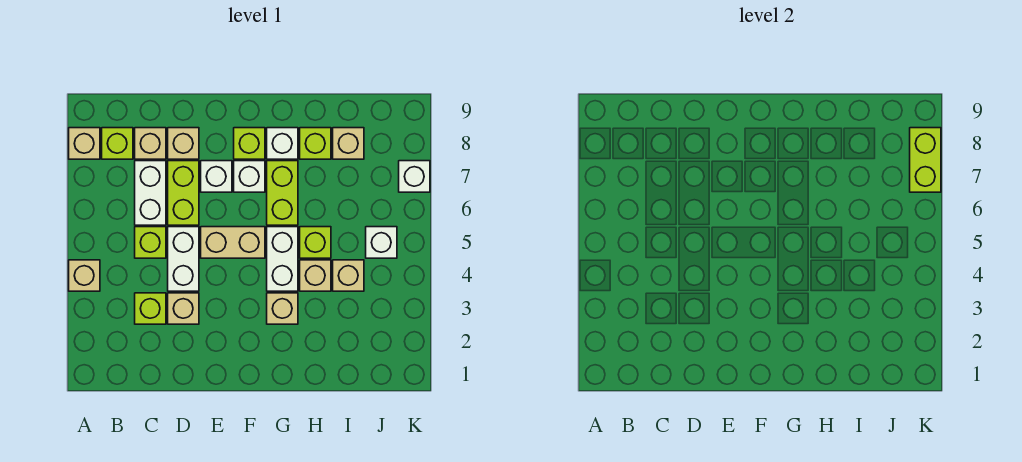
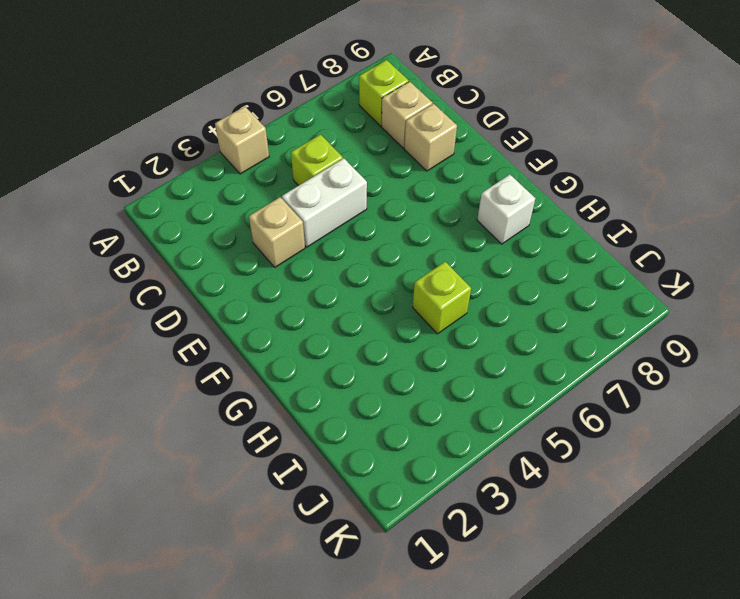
none -> tan brick A8 level 1
none -> lime brick C3 level 1
none -> white brick C6:C7 level 1

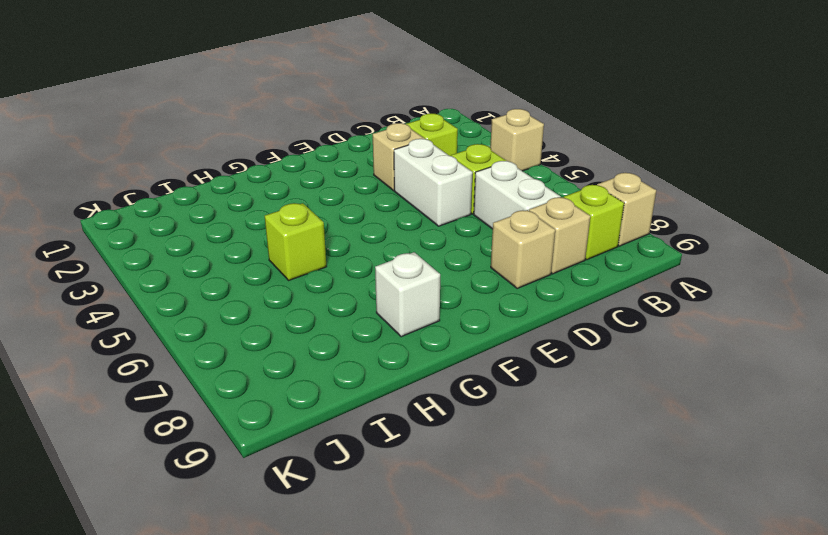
none -> lime brick D6:D7 level 1
none -> tan brick E5:F5 level 1
none -> white brick E7 level 1

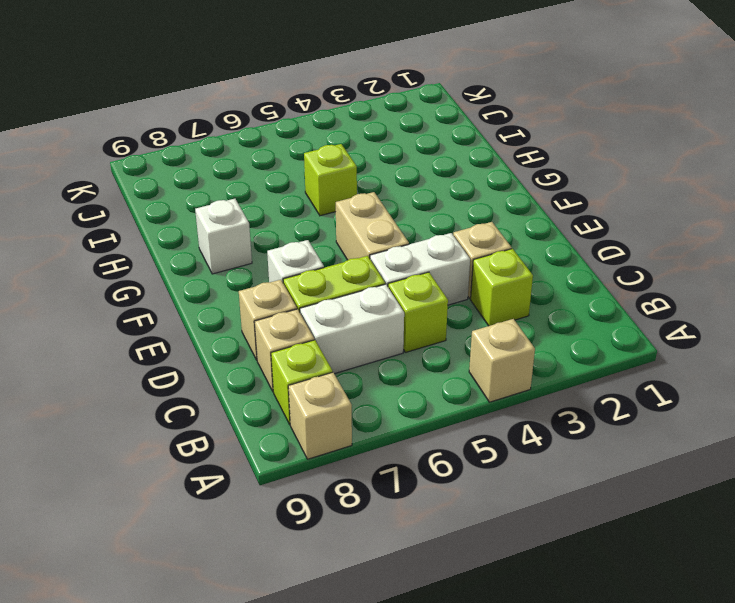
none -> white brick F7 level 1
none -> lime brick F8 level 1
none -> tan brick G3 level 1

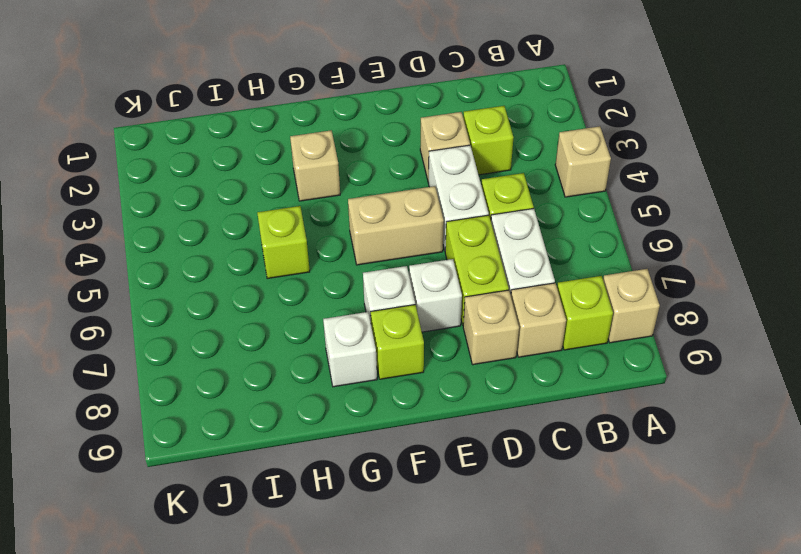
none -> white brick G4:G5 level 1
none -> lime brick G6:G7 level 1
none -> tan brick H4 level 1

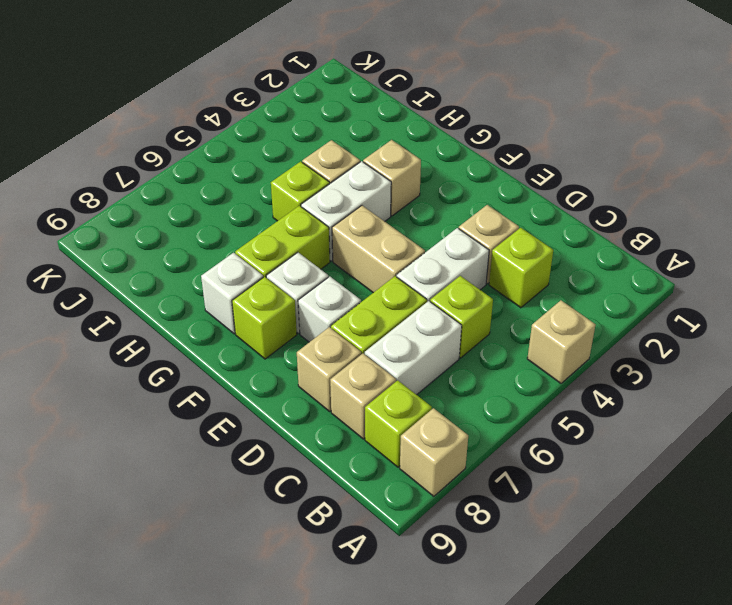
none -> lime brick H8 level 1
none -> tan brick I4 level 1
none -> tan brick I8 level 1

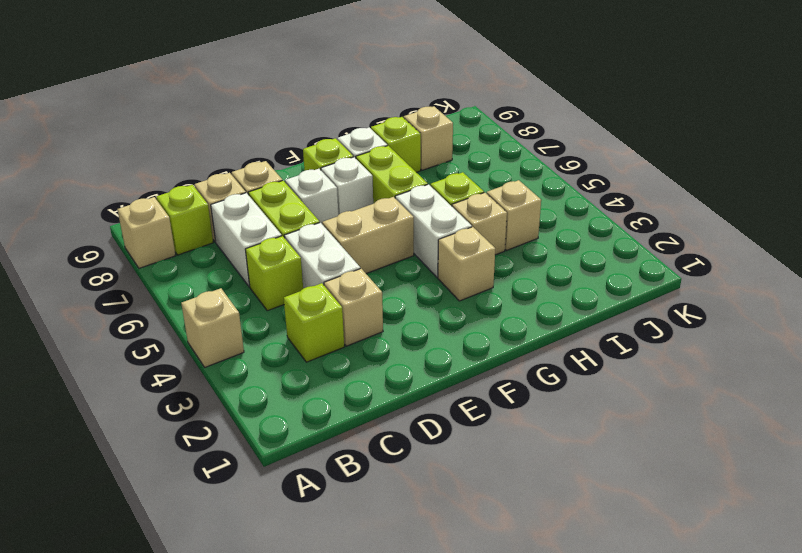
none -> white brick J5 level 1
none -> white brick K7 level 1
none -> lime brick K7:K8 level 2

